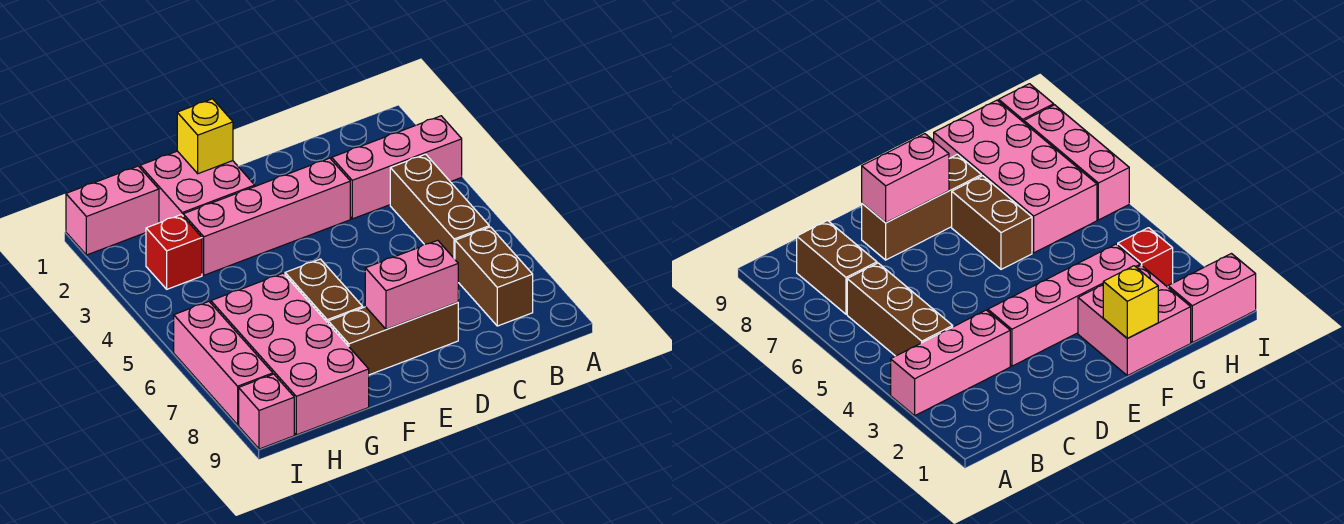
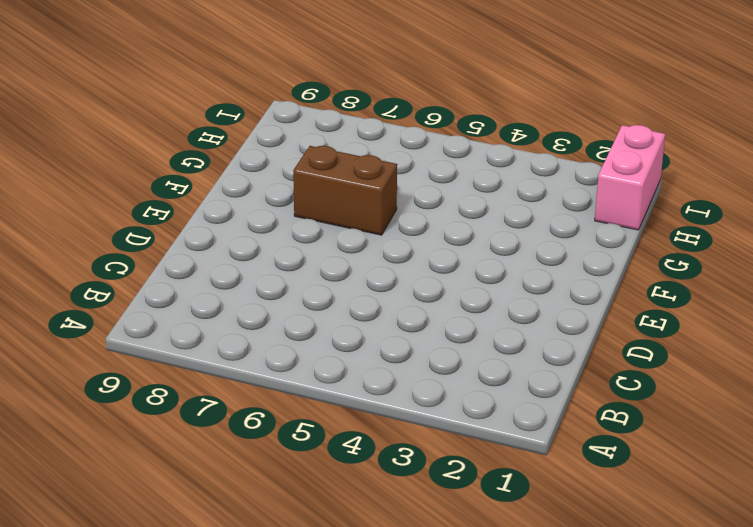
none -> pink brick A3:C3 level 1
none -> brown brick B4:B6 level 1
none -> brown brick B7:B8 level 1

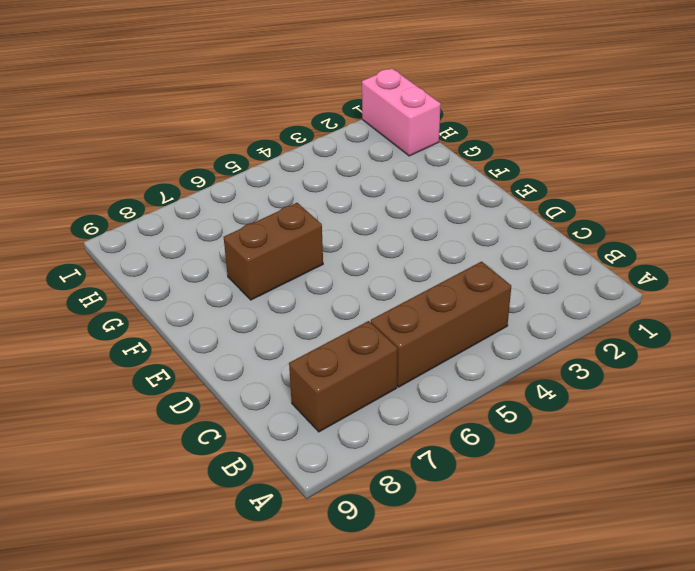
none -> pink brick A3:C3 level 1
none -> pink brick D3:G3 level 1
none -> brown brick D8:F8 level 1

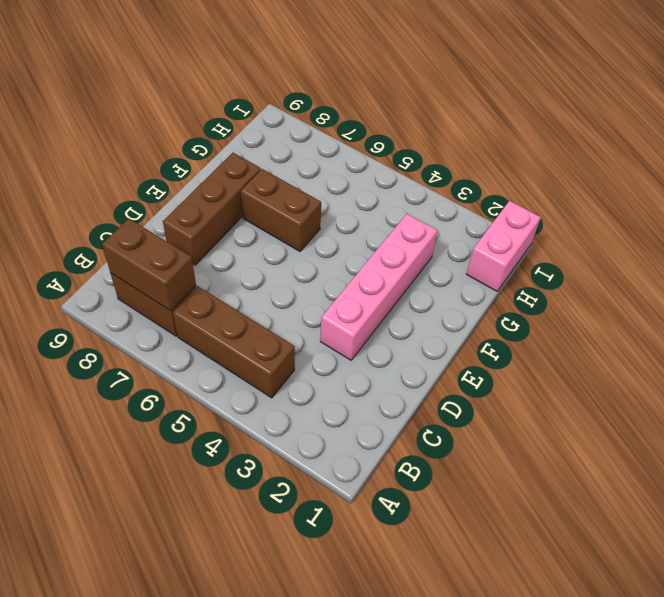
brown brick B7:B8 level 2 -> none
none -> pink brick A3:C3 level 1
none -> pink brick F1:G2 level 1
none -> pink brick G6:H9 level 1

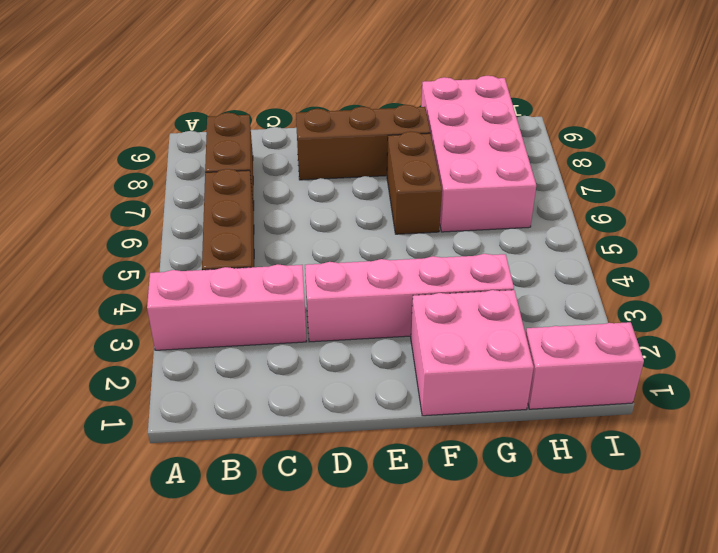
none -> red brick H3 level 1
none -> pink brick I6:I8 level 1
none -> pink brick I9 level 1

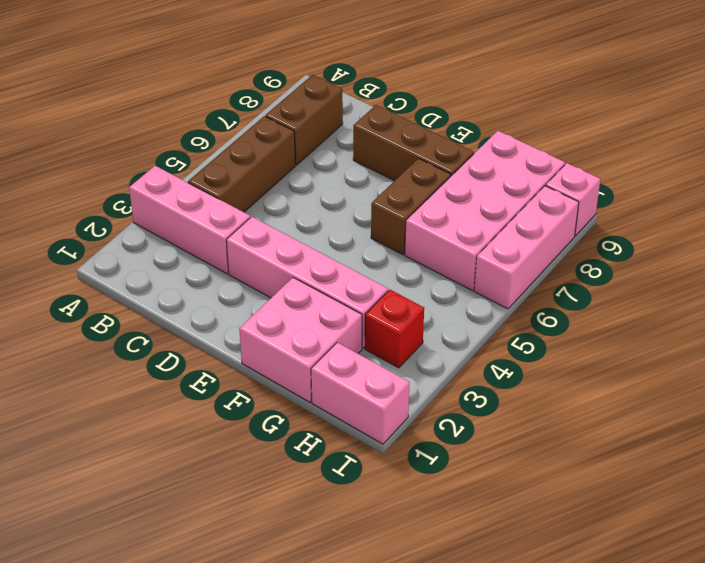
none -> pink brick D8:E8 level 2
none -> yellow brick F1 level 2

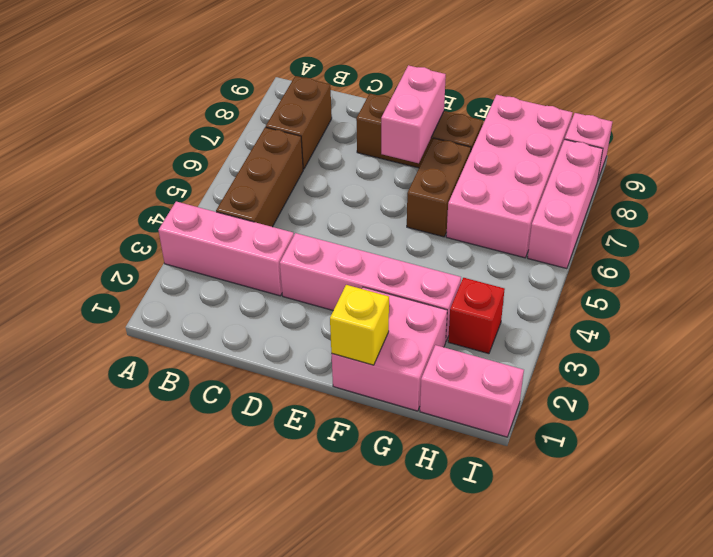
pink brick E7:E8 level 2 -> pink brick D8:E8 level 2

